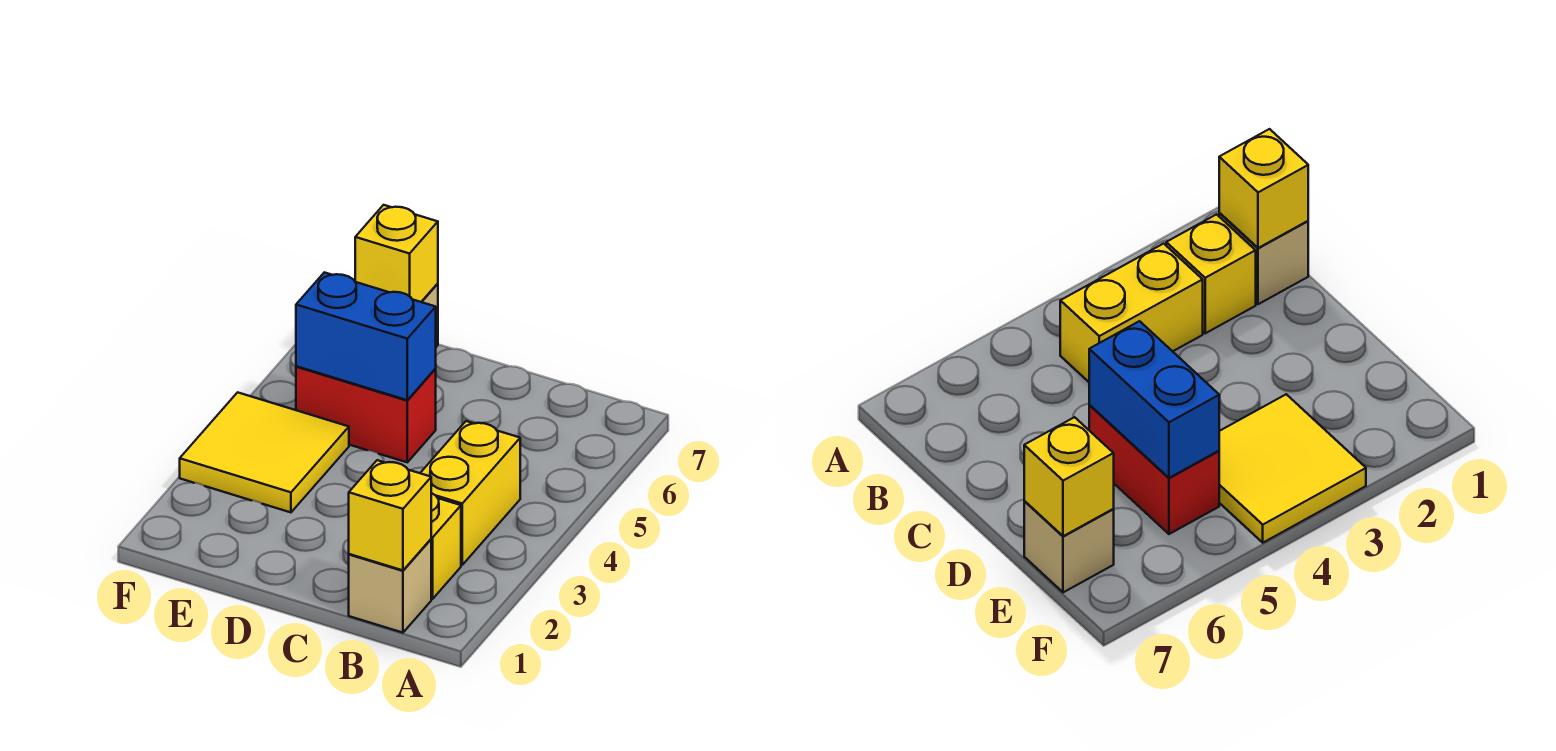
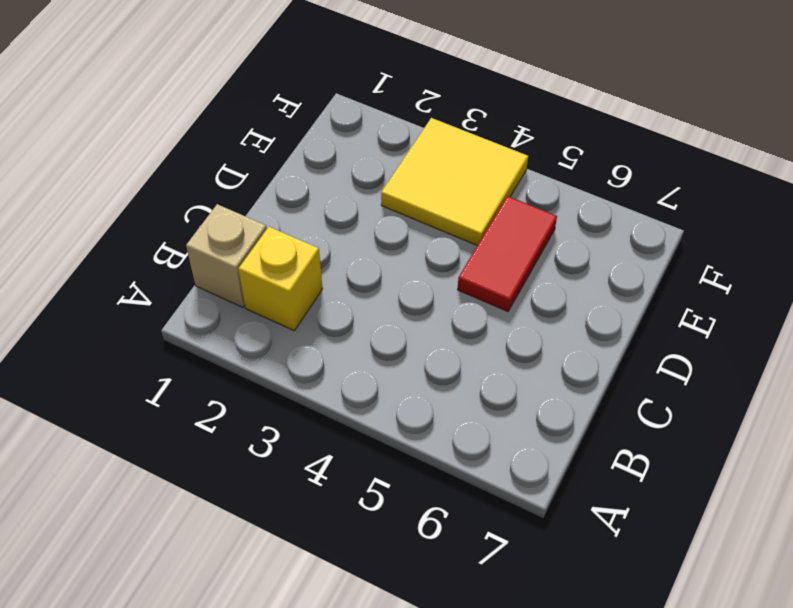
red tile D5:E5 level 1 -> red brick D5:E5 level 1
none -> yellow brick B3:B4 level 1
none -> tan brick E7 level 1

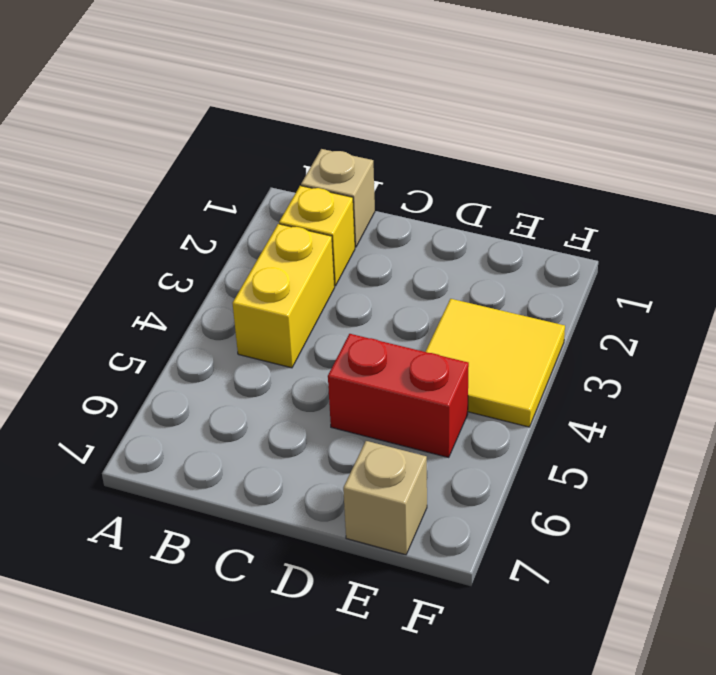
none -> yellow brick B1 level 2
none -> blue brick D5:E5 level 2

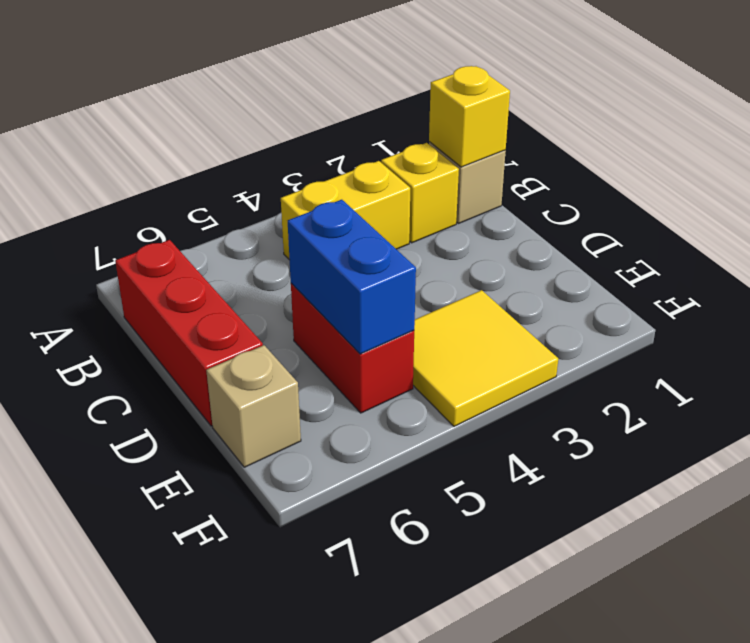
red brick B7:D7 level 1 -> none
none -> yellow brick E7 level 2

